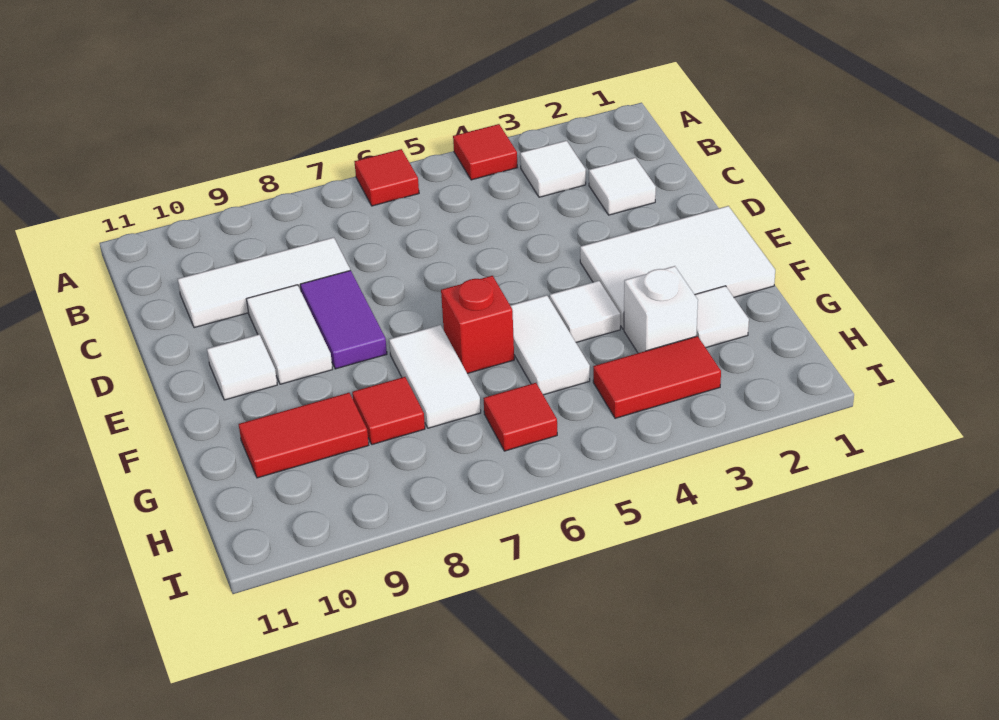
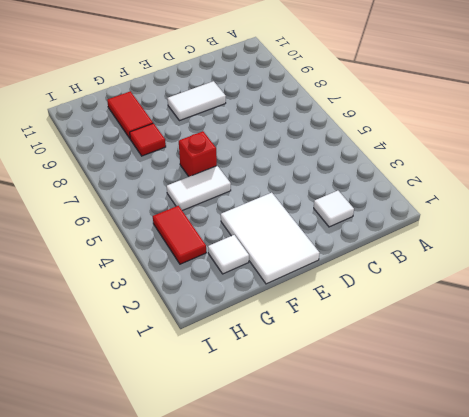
none -> red tile A4 level 1
none -> red tile A6 level 1
none -> white tile B3 level 1

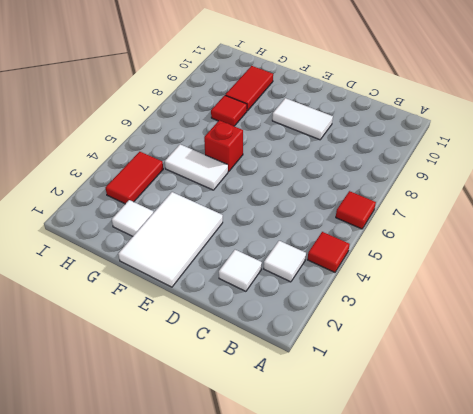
none -> white tile C8:C10 level 1
none -> purple tile D8:E8 level 1
none -> white tile E10 level 1

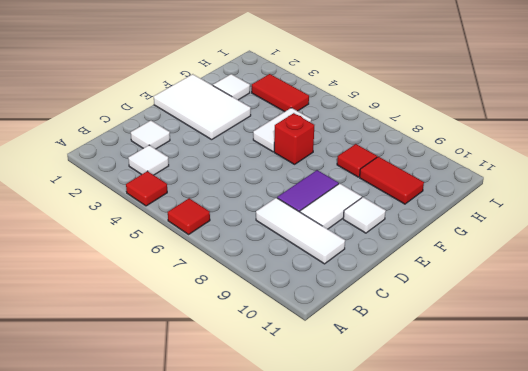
none -> white tile F4 level 1
none -> white tile F7:G7 level 1
none -> white brick G3 level 1

